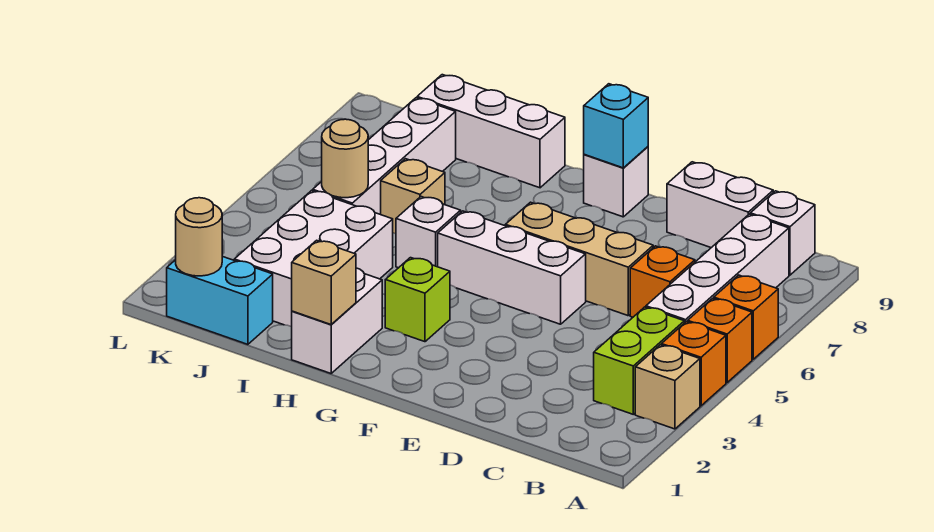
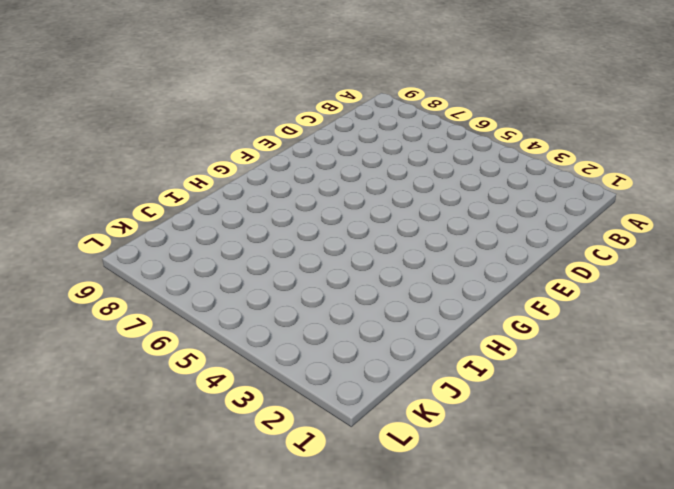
none -> tan brick A3 level 1
none -> orange brick A4 level 1
none -> orange brick A5 level 1

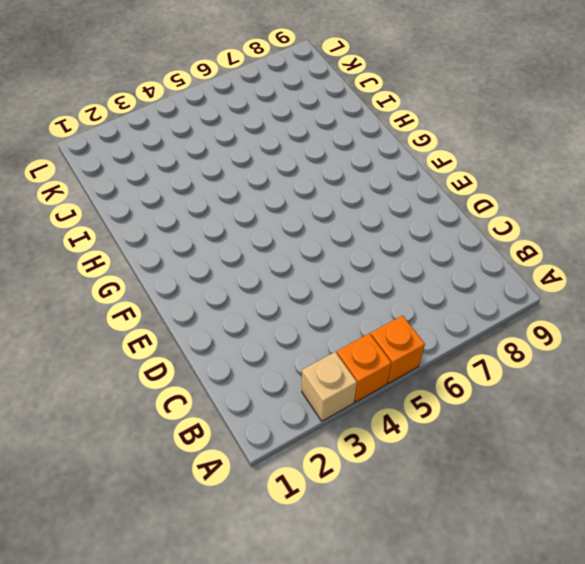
none -> orange brick A6 level 1
none -> lime brick B3:B4 level 1
none -> white brick B5:B8 level 1

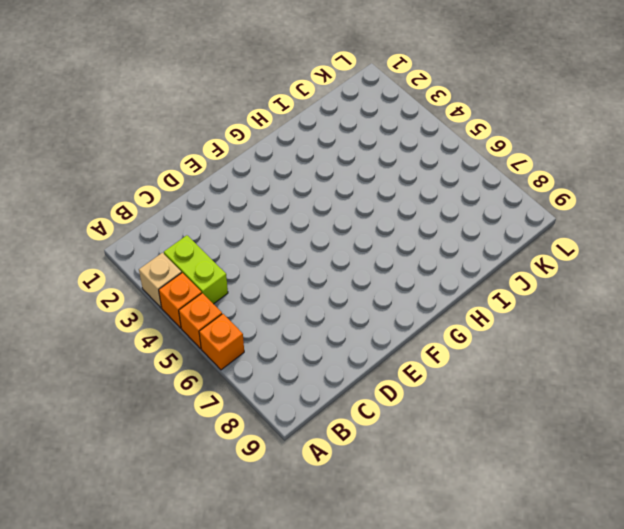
none -> white brick B5:B8 level 1
none -> white brick B9 level 1
none -> orange brick C6 level 1

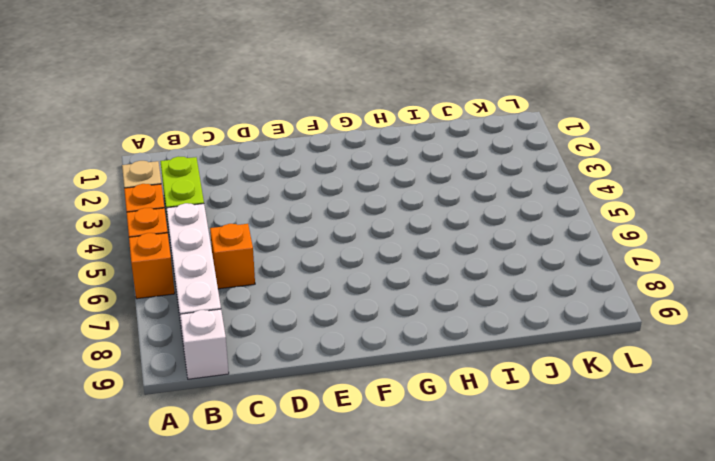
none -> white brick C9:D9 level 1
none -> tan brick D6:F6 level 1
none -> white brick E5:G5 level 1

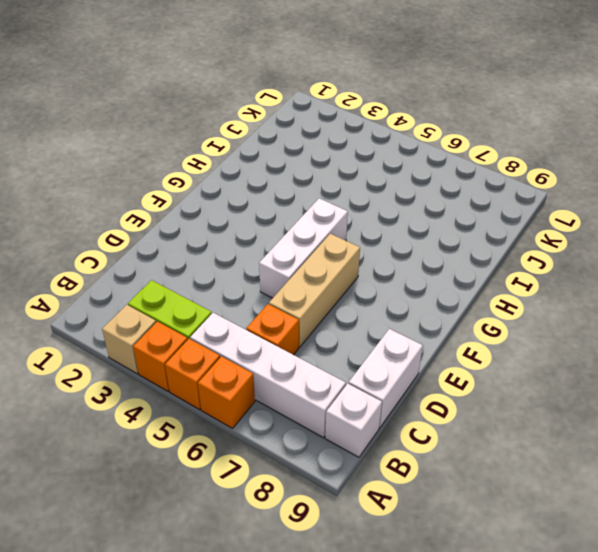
none -> white brick F9 level 1
none -> lime brick G3 level 1
none -> white brick H1:H2 level 1

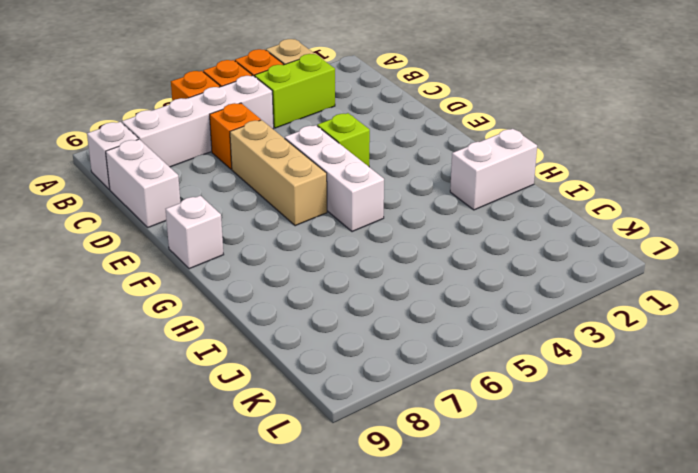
lime brick E4 level 1 -> lime brick G3 level 1
none -> white brick H5 level 1
none -> white brick H9:J9 level 1
none -> white brick I2:J4 level 1

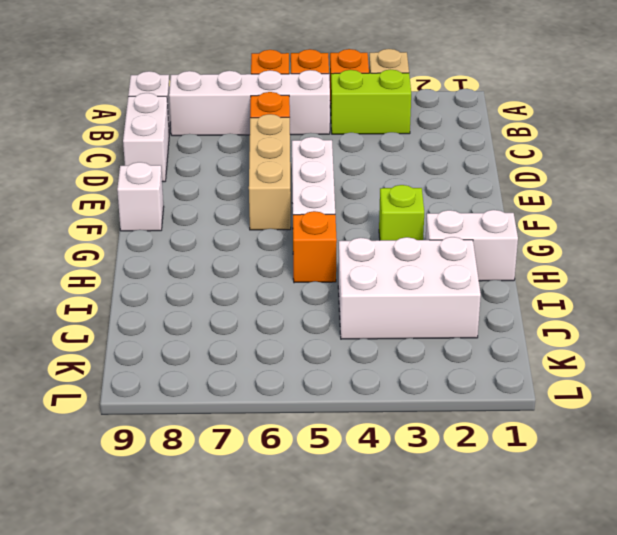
orange brick H5 level 1 -> white brick H5 level 1
none -> white brick H9:J9 level 1
none -> tan brick I6 level 1
none -> cyan brick J1:K1 level 1

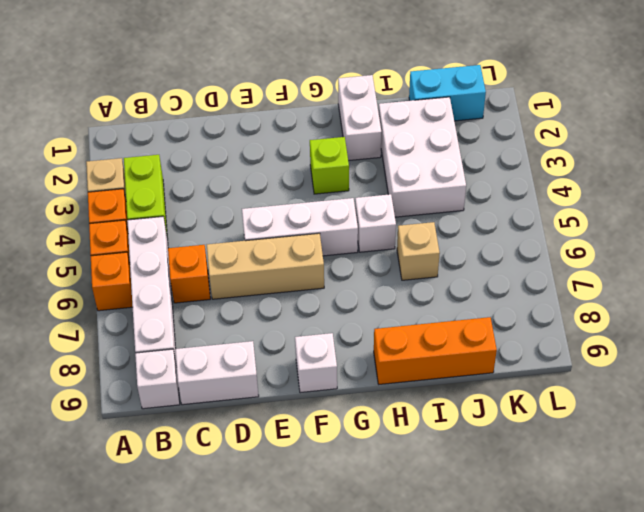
orange brick H9:J9 level 1 -> white brick H9:J9 level 1
none -> white brick J5:J8 level 1
none -> cyan brick F9 level 2
none -> tan brick H1 level 2

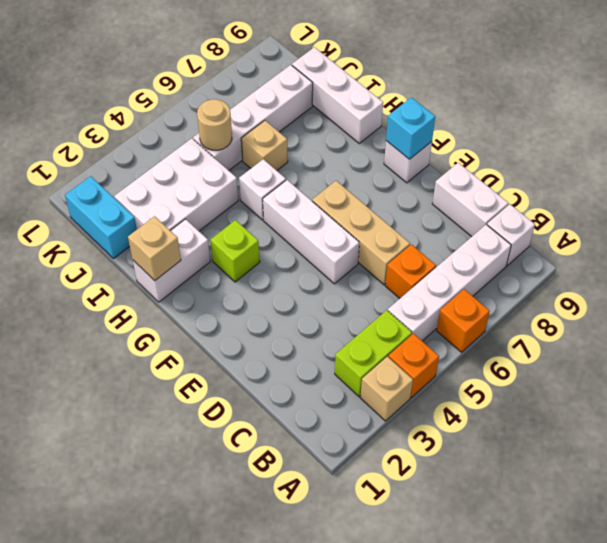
none -> orange brick A5 level 1
none -> tan round brick K1 level 2

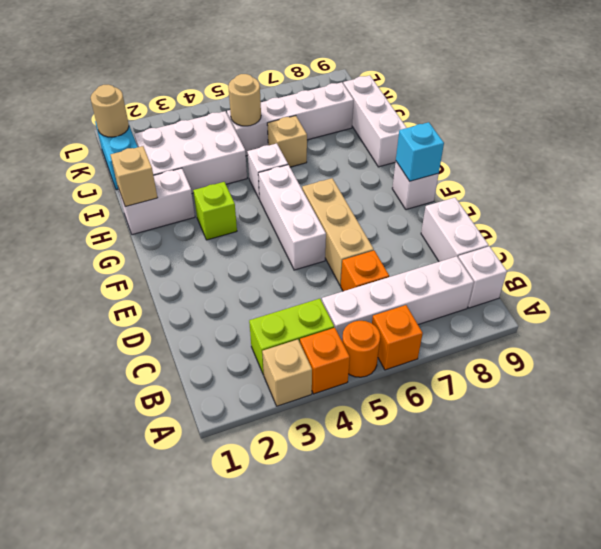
orange round brick A5 level 1 -> orange brick A5 level 1

